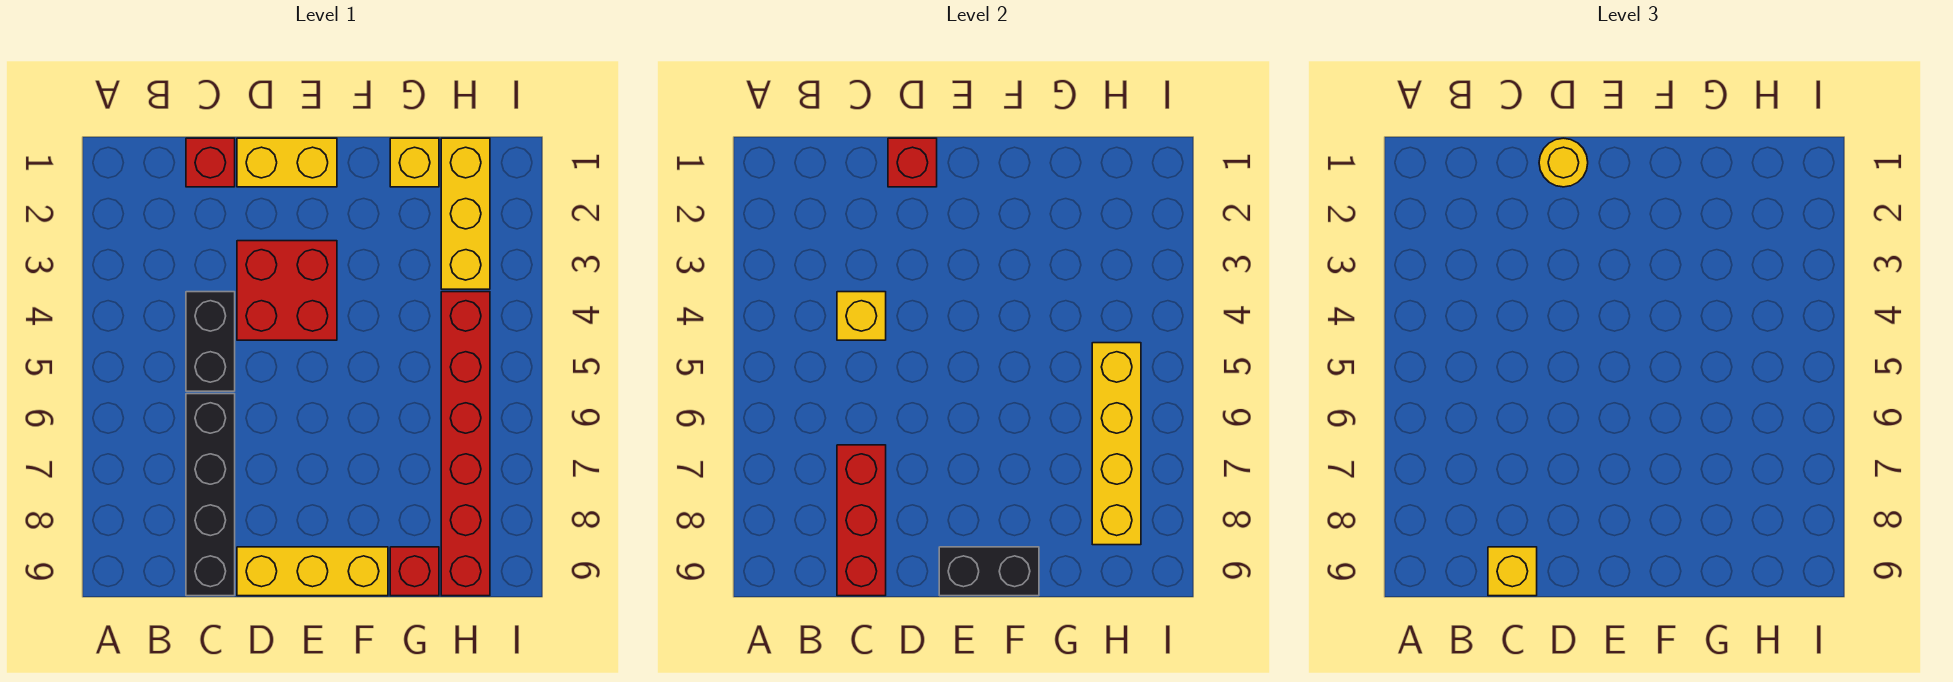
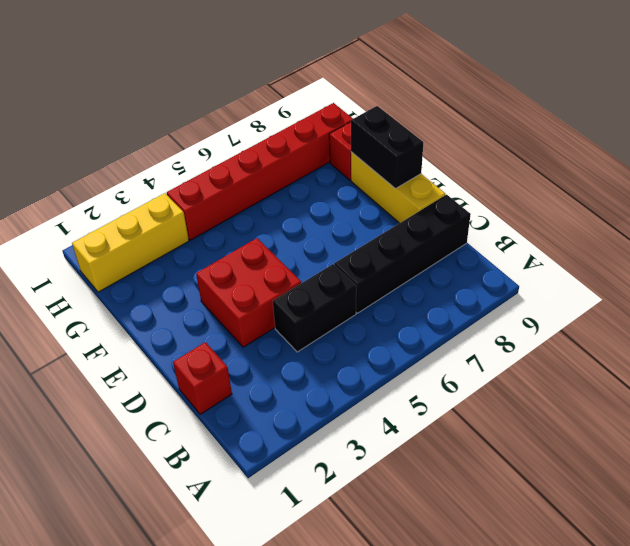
none -> yellow brick D1:E1 level 1
none -> yellow brick G1 level 1
none -> yellow brick C4 level 2

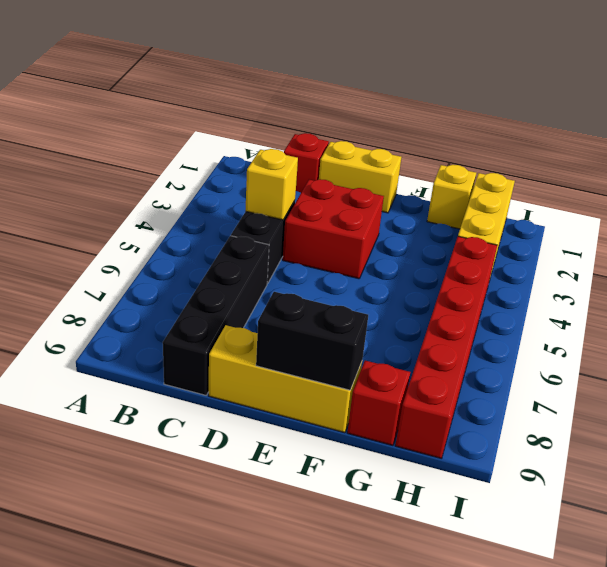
none -> red brick C7:C9 level 2
none -> red brick D1 level 2
none -> yellow brick H5:H8 level 2

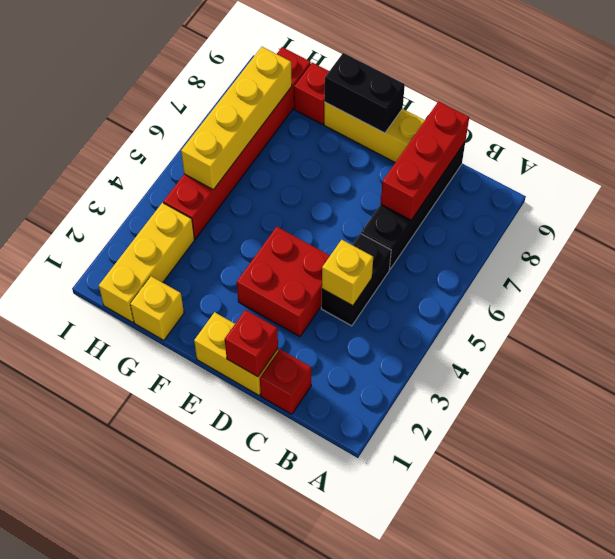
none -> yellow brick C9 level 3
none -> yellow round brick D1 level 3

